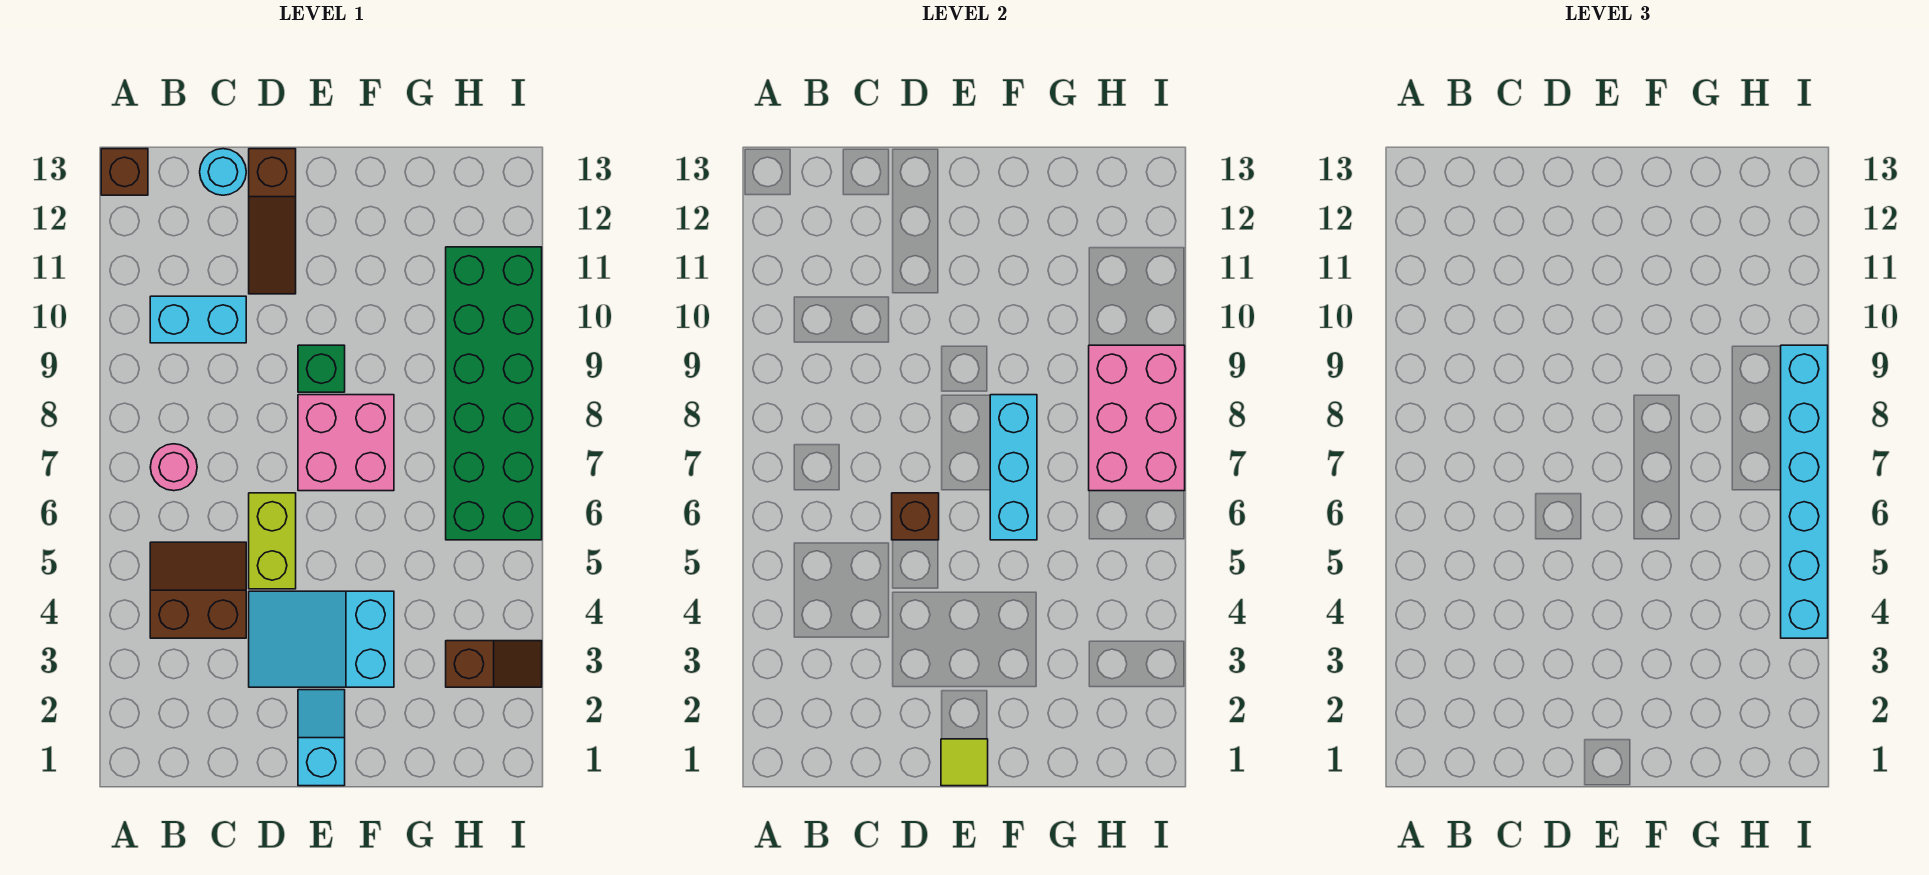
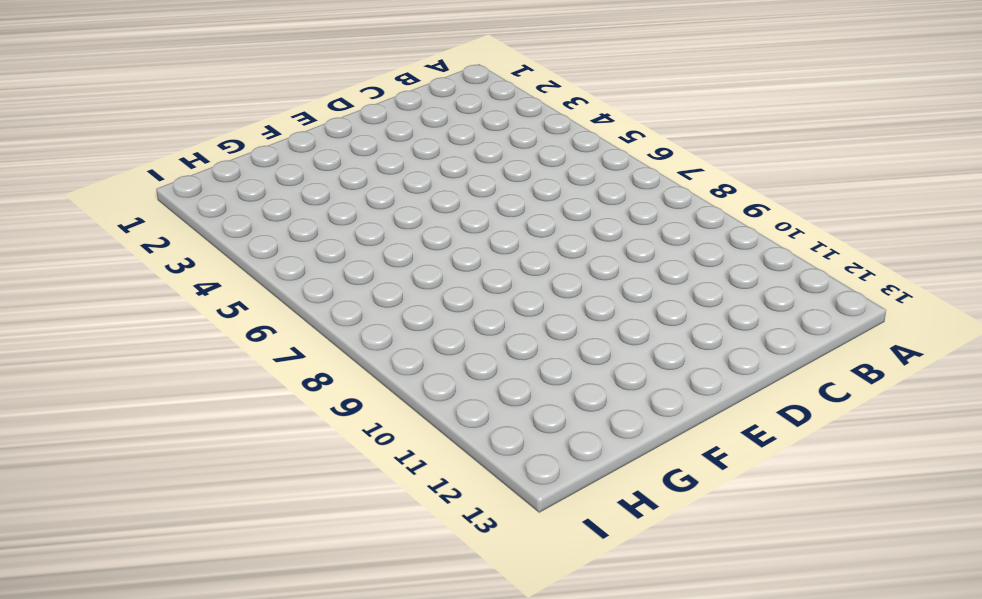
none -> brown brick A13 level 1
none -> brown slope B4:C5 level 1 top 4
none -> pink round brick B7 level 1

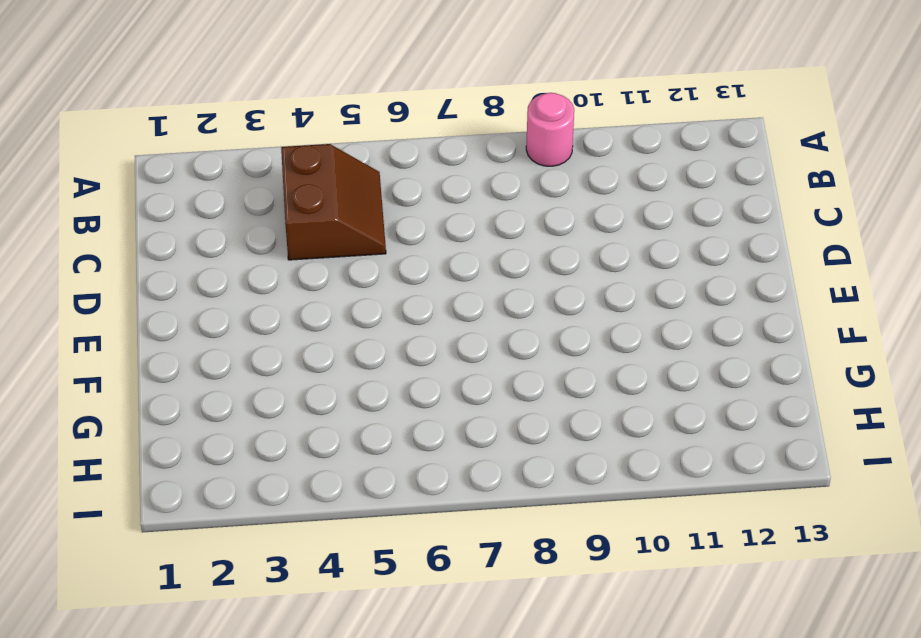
pink round brick A9 level 1 -> pink round brick B7 level 1
none -> brown brick A13 level 1
none -> cyan brick B10:C10 level 1
none -> cyan round brick C13 level 1

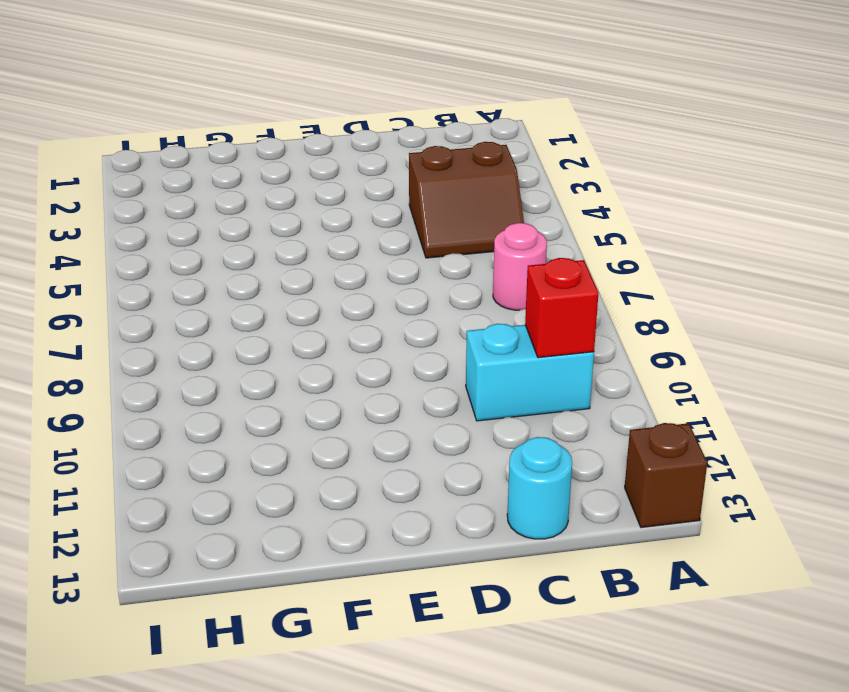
red brick B10 level 2 -> none
none -> cyan slope D3:F4 level 1 top F
none -> lime brick D5:D6 level 1
none -> brown slope D11:D13 level 1 top 13

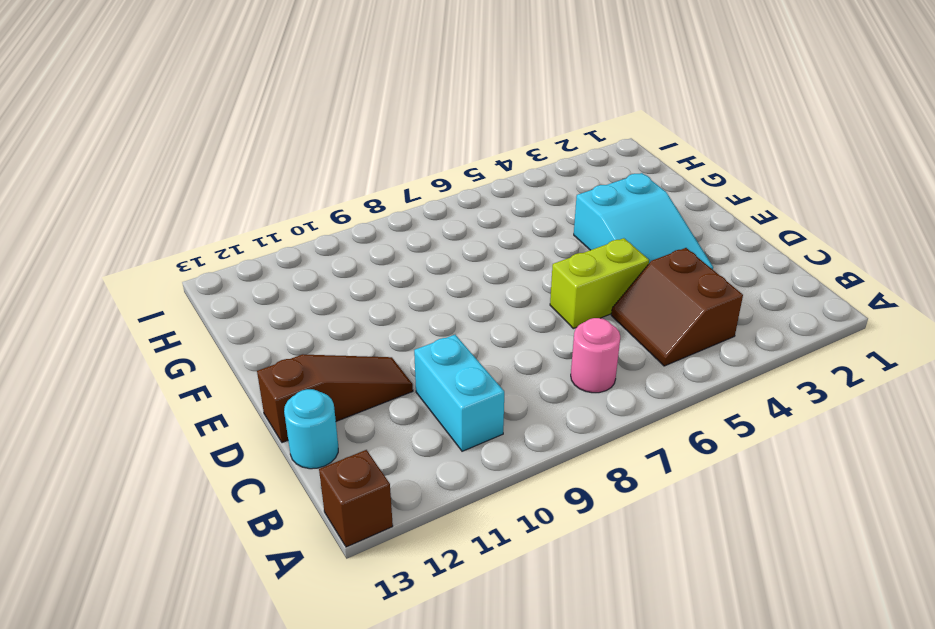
none -> cyan slope E1:E2 level 1 top 1
none -> pink brick E7:F8 level 1
none -> green brick E9 level 1

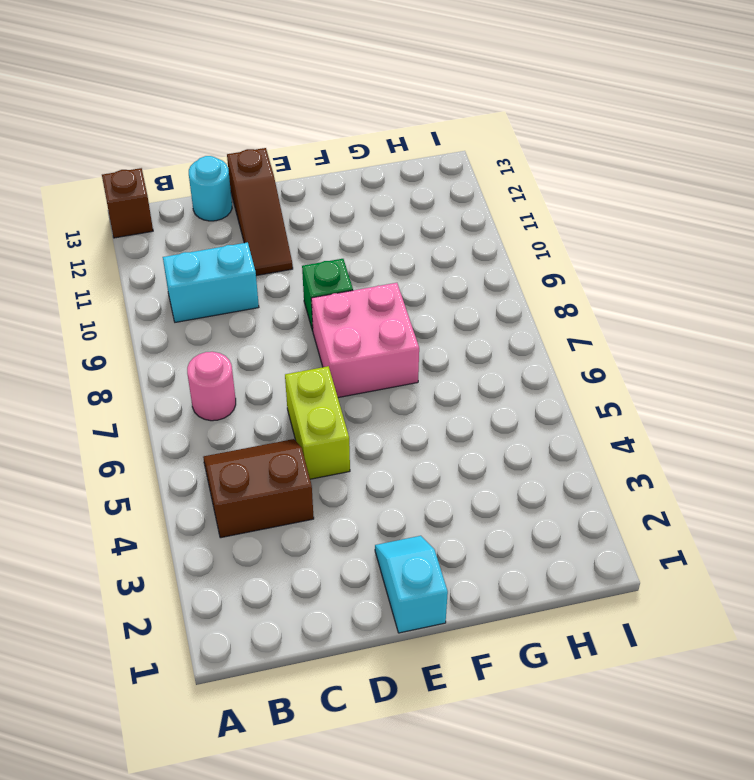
none -> cyan slope D3:F4 level 1 top F
none -> brown slope H3:I3 level 1 top H
none -> green brick H6:I11 level 1

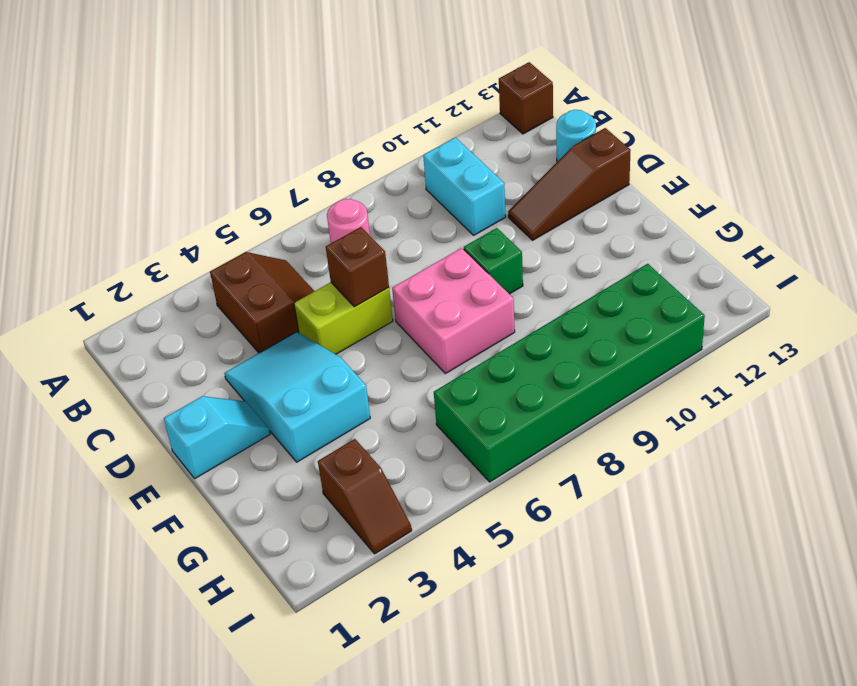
none -> lime tile E1 level 2
none -> cyan brick F6:F8 level 2
none -> pink brick H7:I9 level 2

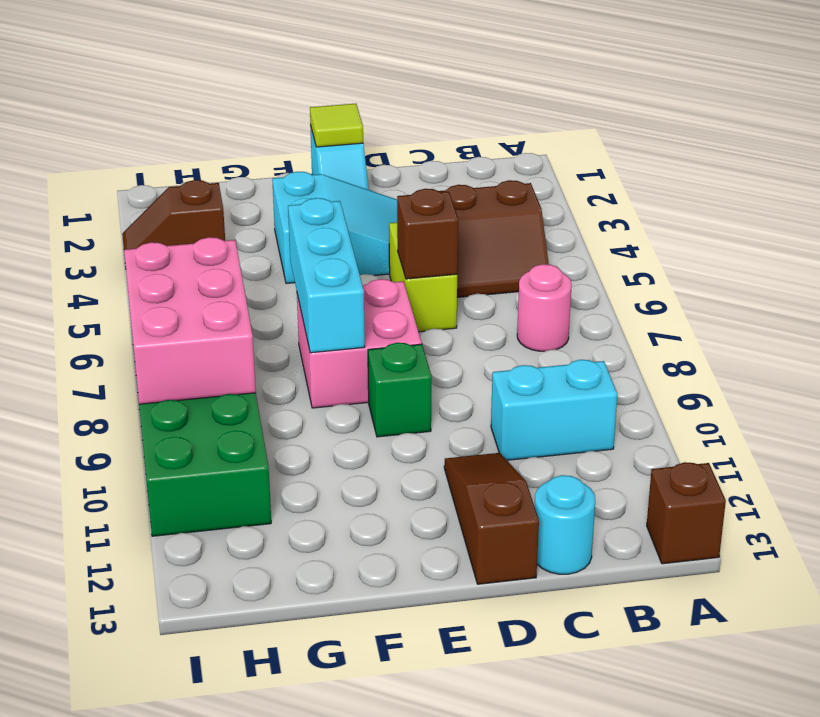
none -> cyan brick I4:I9 level 3

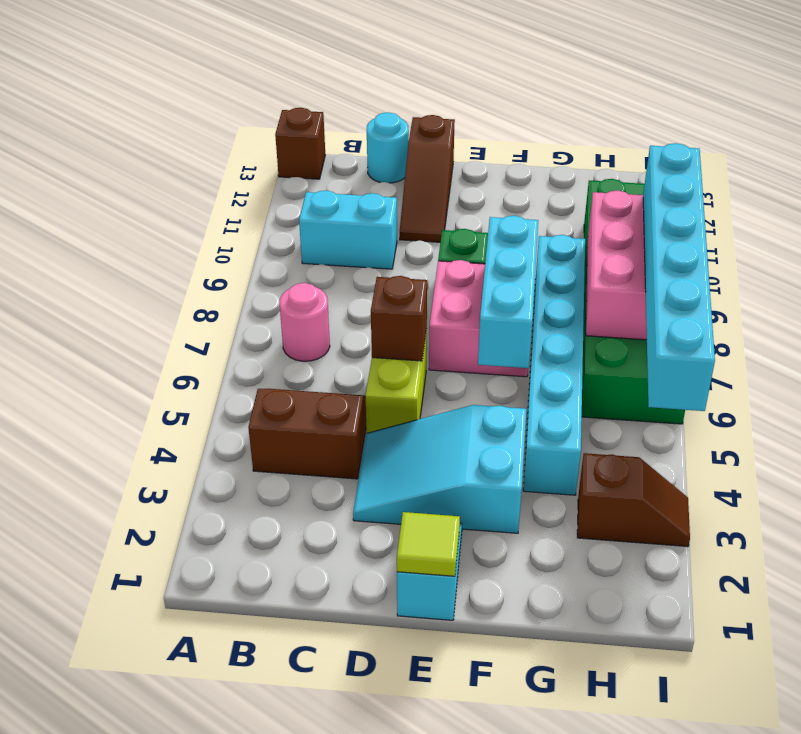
cyan brick G4:G9 level 1 -> none

